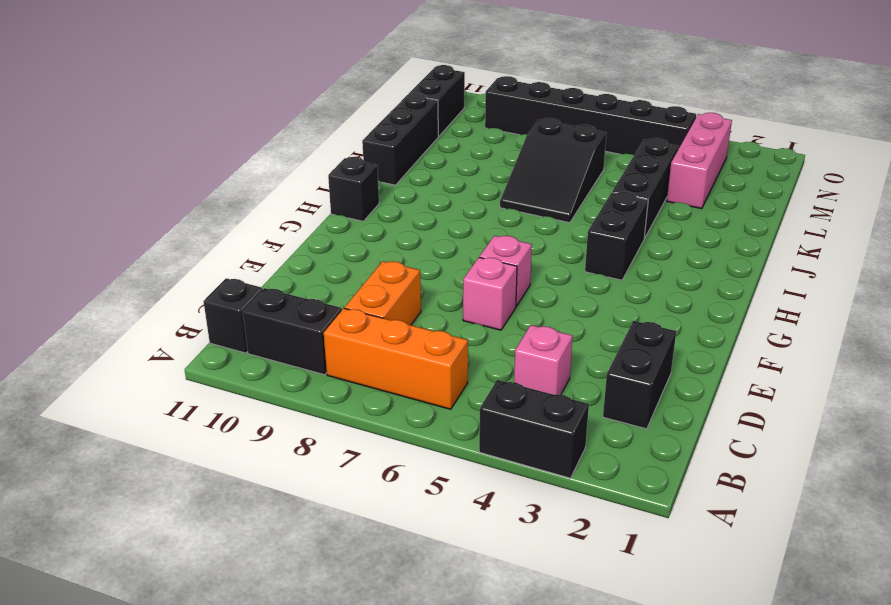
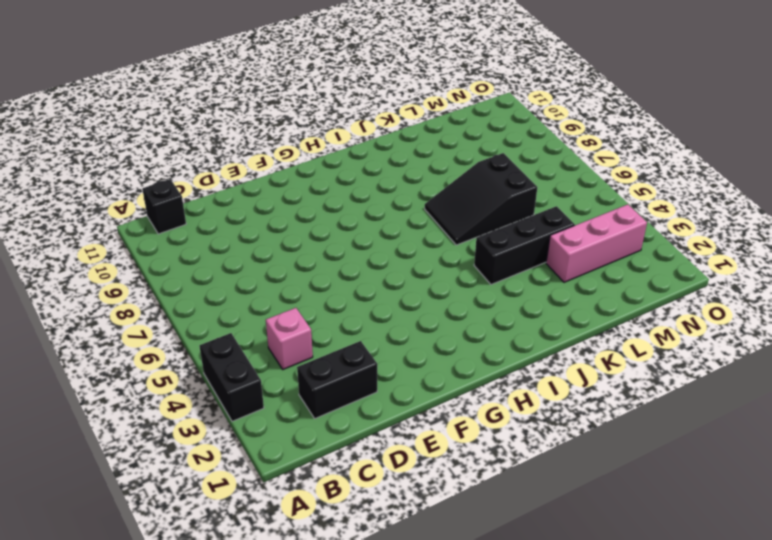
none -> orange brick B6:B8 level 1
none -> black brick B9:B10 level 1
none -> orange brick C8:D8 level 1

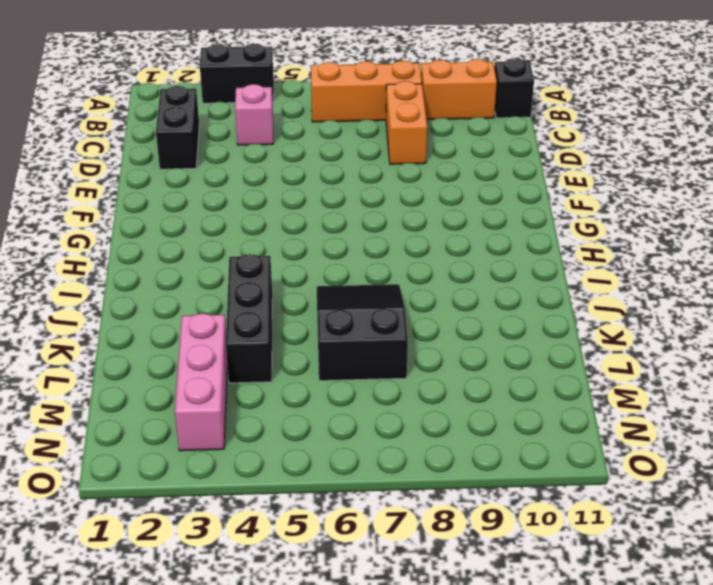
orange brick B9:B10 level 1 -> black brick B9:B10 level 1
none -> pink brick E6 level 1
none -> pink brick F6 level 1
none -> black brick H4:I4 level 1

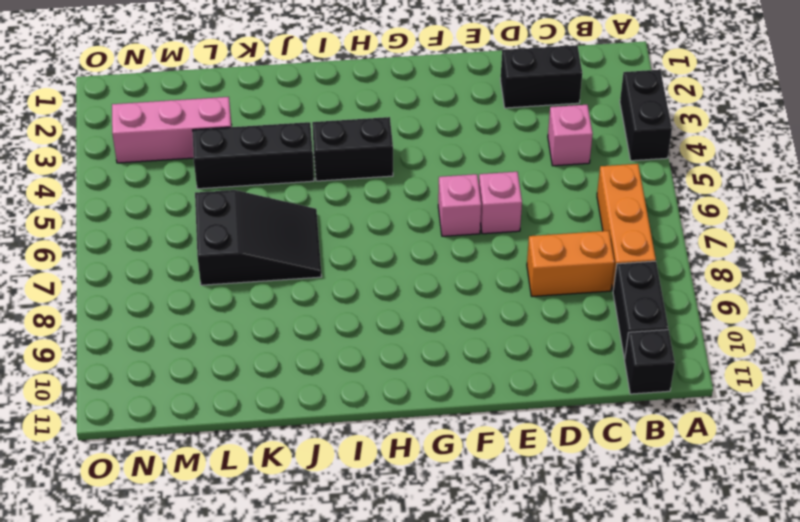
none -> black brick H11 level 1
none -> black brick J11:L11 level 1
none -> black brick M11:N11 level 1

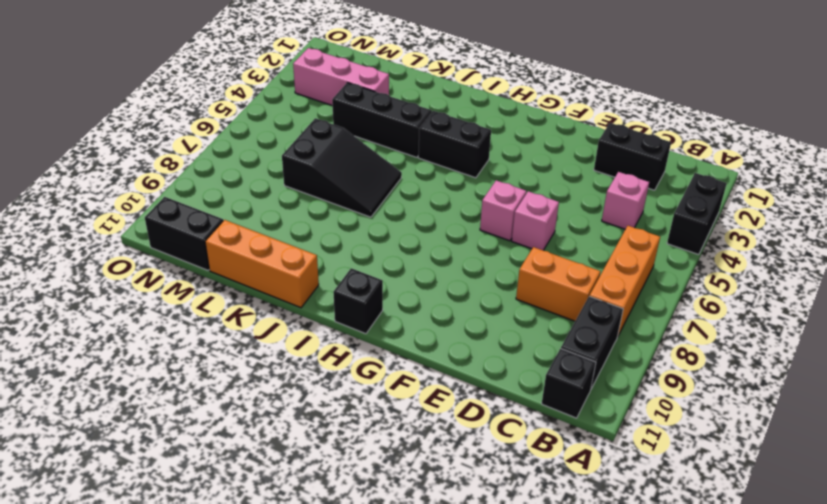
orange brick J11:L11 level 1 -> black brick J11:L11 level 1
none -> black brick N4:N9 level 1

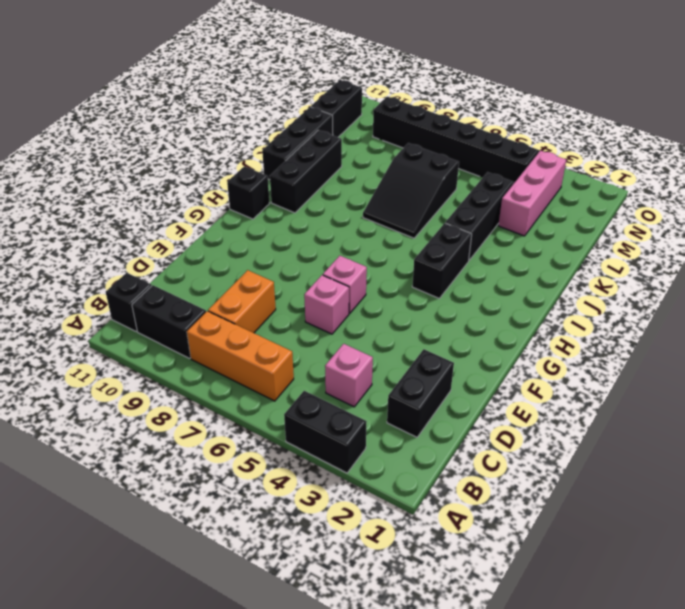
black brick I10:K10 level 1 -> none

